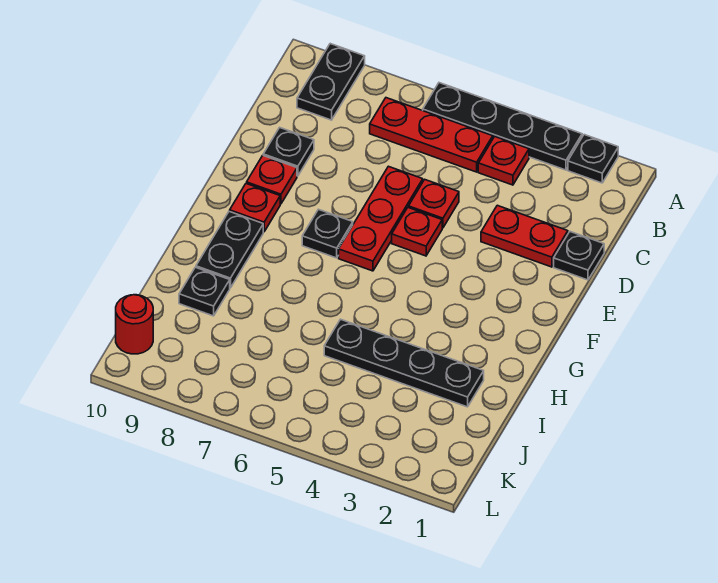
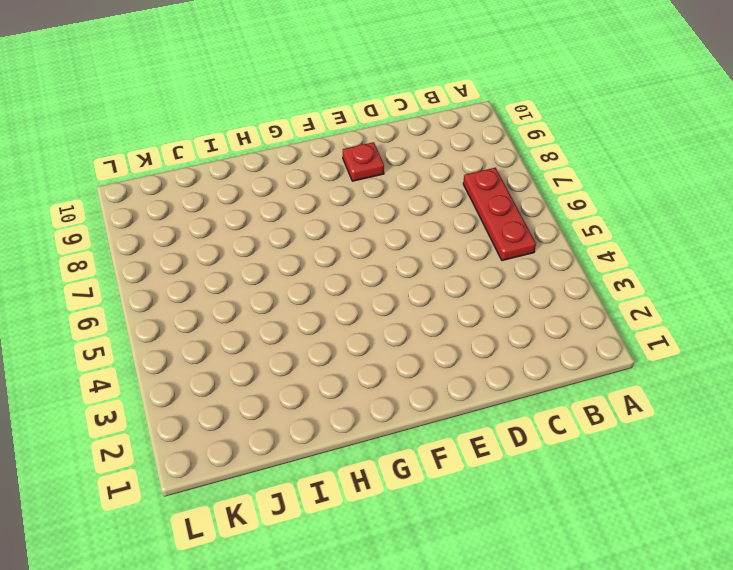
none -> black plate A2 level 1
none -> black plate A3:A6 level 1
none -> black plate A9:B9 level 1

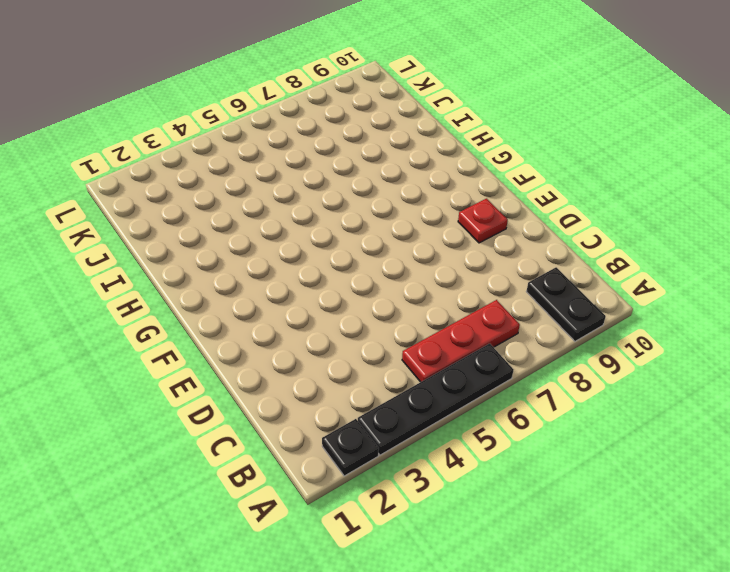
none -> red plate B4 level 1
none -> black plate D1 level 1
none -> red plate D2:D3 level 1

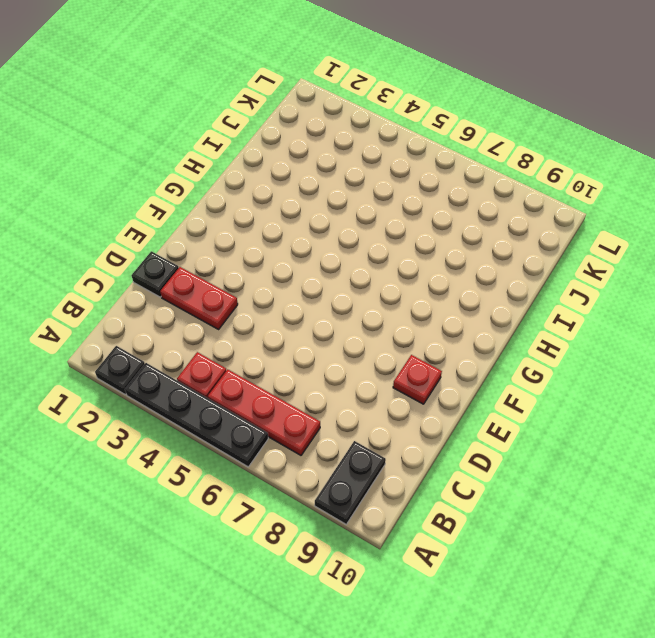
none -> red plate D5 level 1
none -> red plate D6:F6 level 1
none -> black plate D9 level 1

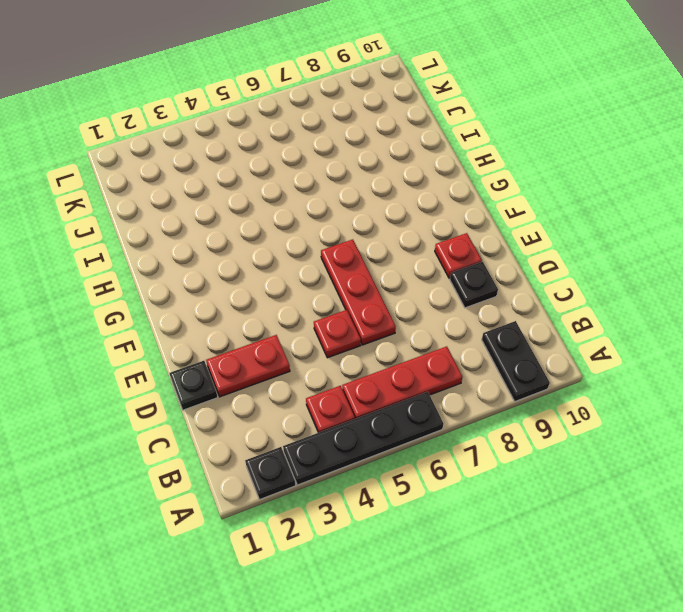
none -> red plate E5 level 1
none -> black plate F7 level 1
none -> red plate F9 level 1

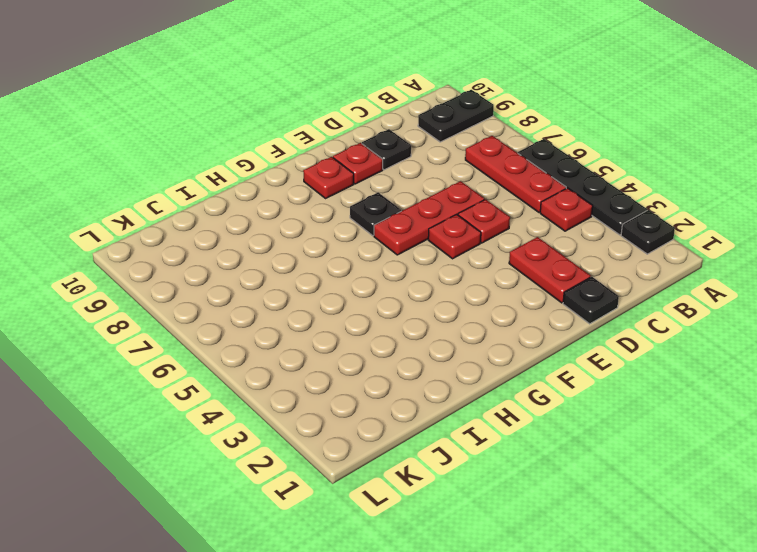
none -> black plate G9:H9 level 1
none -> black plate I2:I5 level 1
none -> black plate I9 level 1

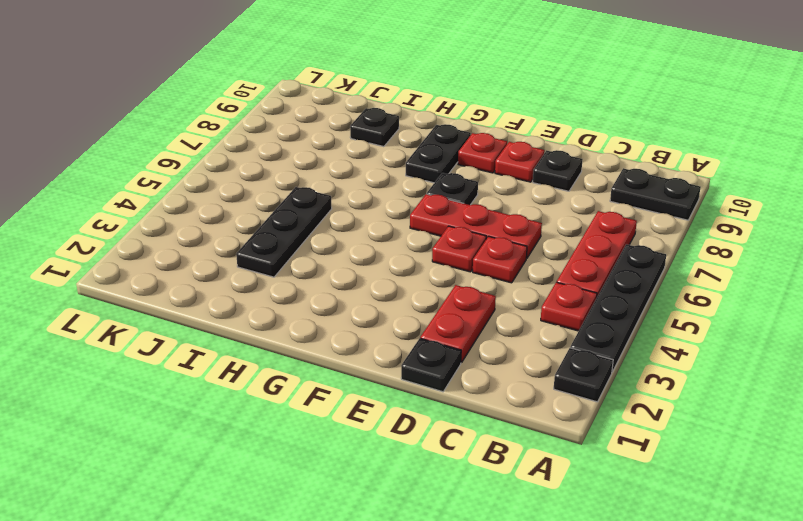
black plate G8:G9 level 1 -> black plate G9:H9 level 1
black plate I3:I5 level 1 -> black plate I2:I5 level 1
none -> red round brick K10 level 1

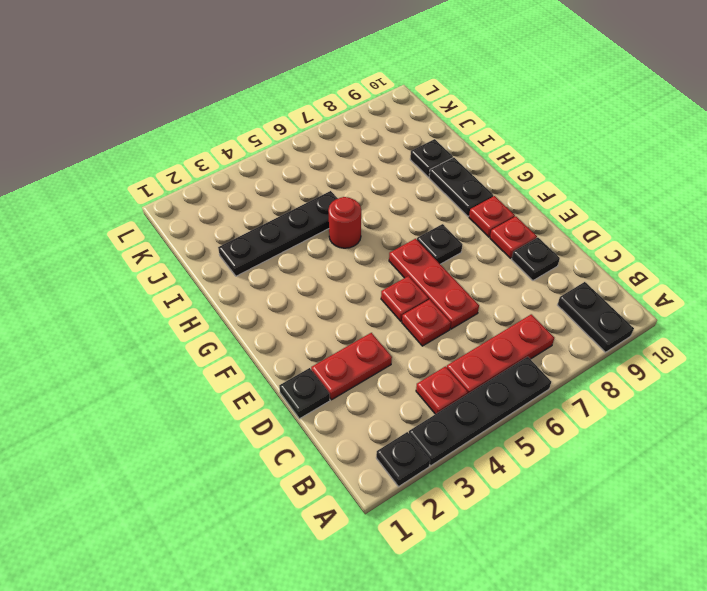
red round brick H5 level 1 -> red round brick K10 level 1

